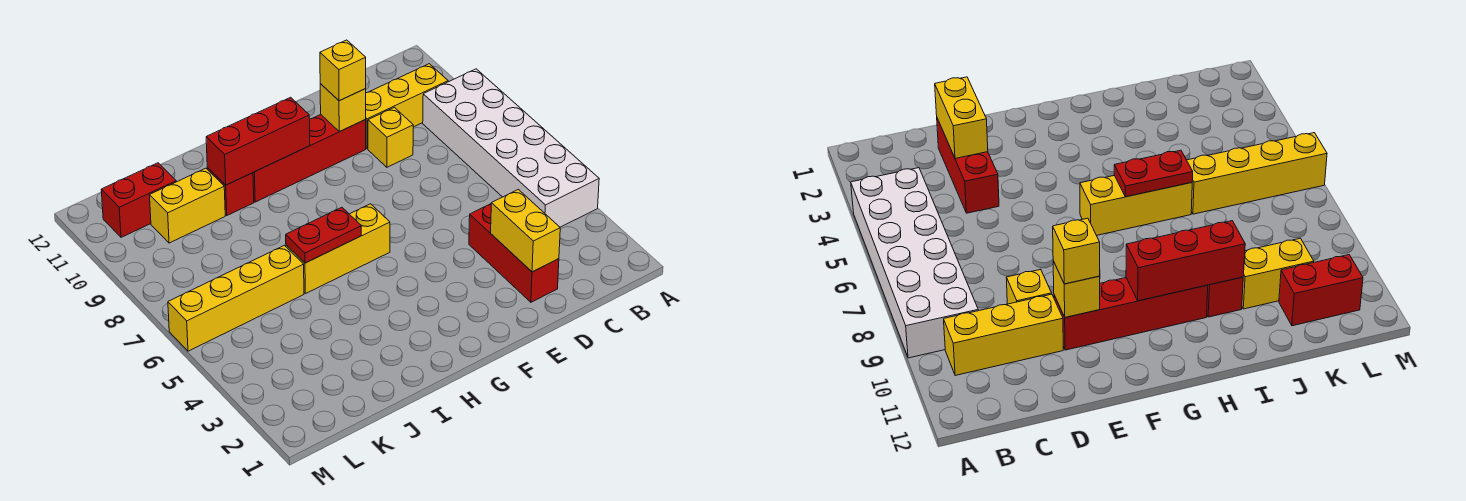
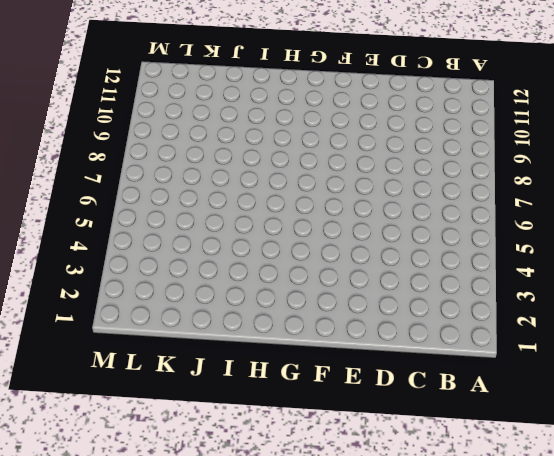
none -> white brick A4:B9 level 1
none -> yellow brick B10:D10 level 1
none -> red brick D2:D4 level 1

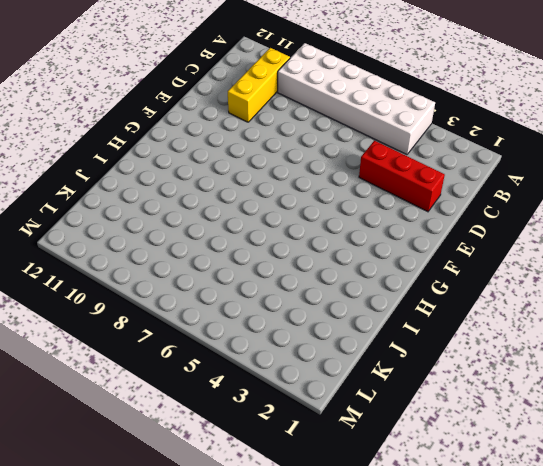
none -> yellow brick D9 level 1
none -> red brick E10:H10 level 1
none -> yellow brick G6:I6 level 1

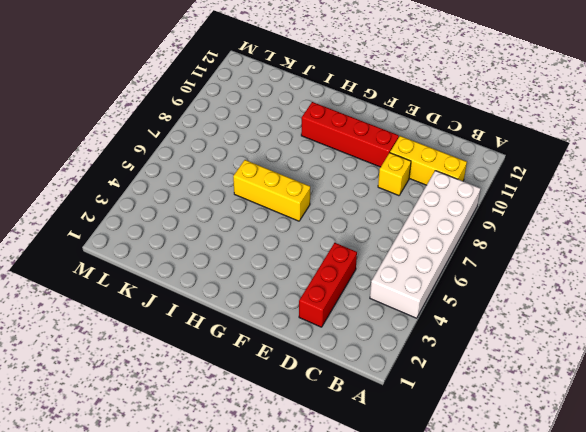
none -> red brick I10 level 1
none -> yellow brick J6:M6 level 1
none -> yellow brick J10:K10 level 1

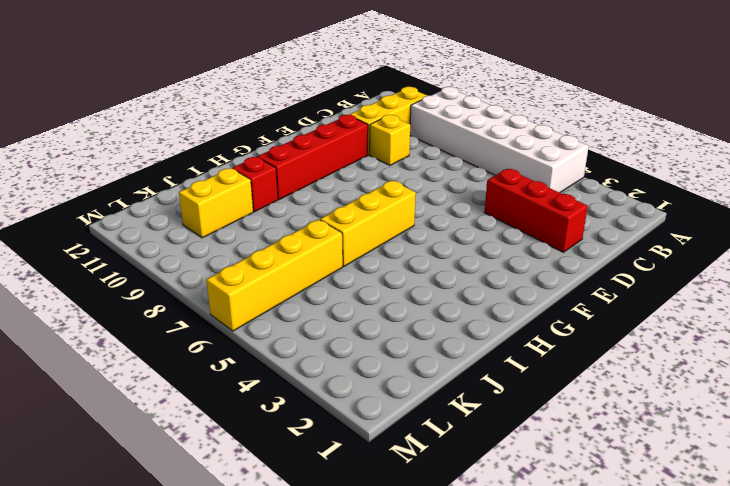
none -> red brick K11:L11 level 1
none -> yellow brick D2:D3 level 2
none -> yellow brick E10 level 2

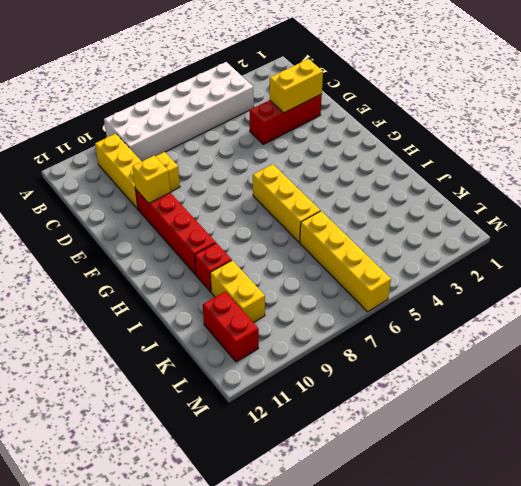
none -> red brick G10:I10 level 2
none -> red plate H6:I6 level 2
none -> yellow brick E10 level 3

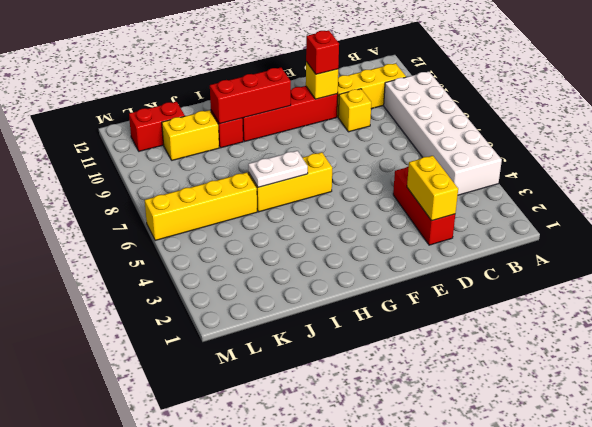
red brick E10 level 3 -> yellow brick E10 level 3
white plate H6:I6 level 2 -> red plate H6:I6 level 2

